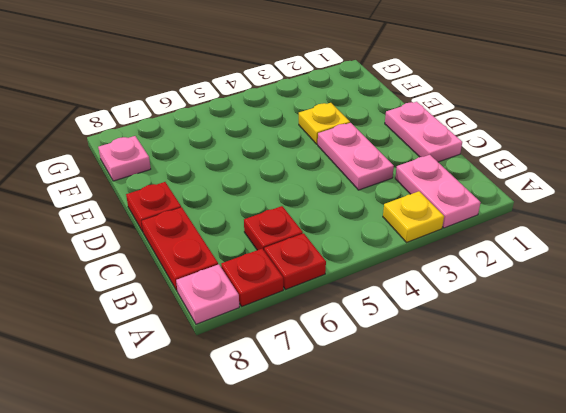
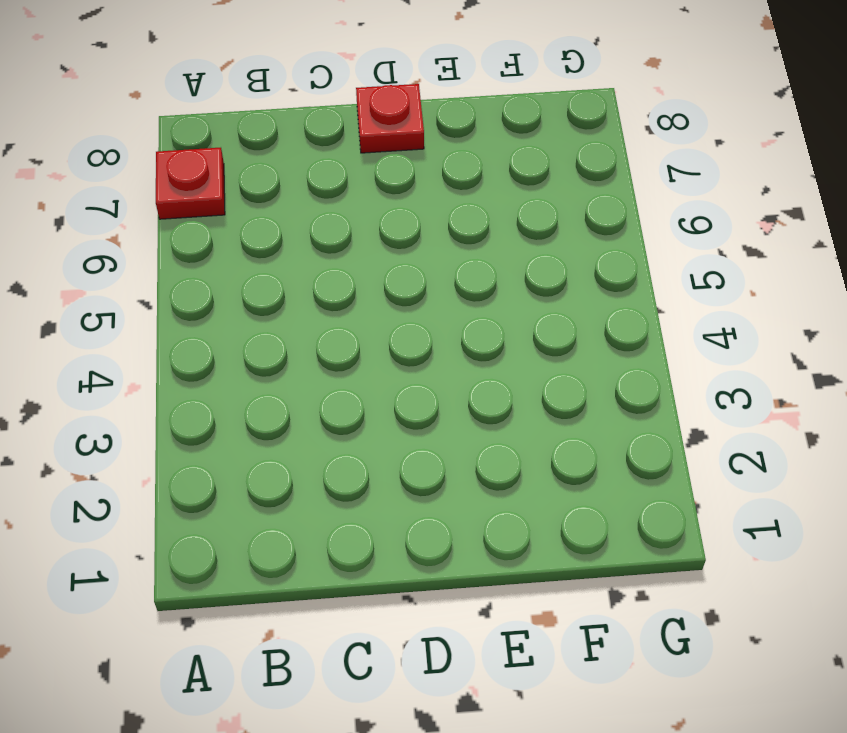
none -> pink plate A2:B2 level 1
none -> yellow plate A3 level 1
none -> red plate A6 level 1

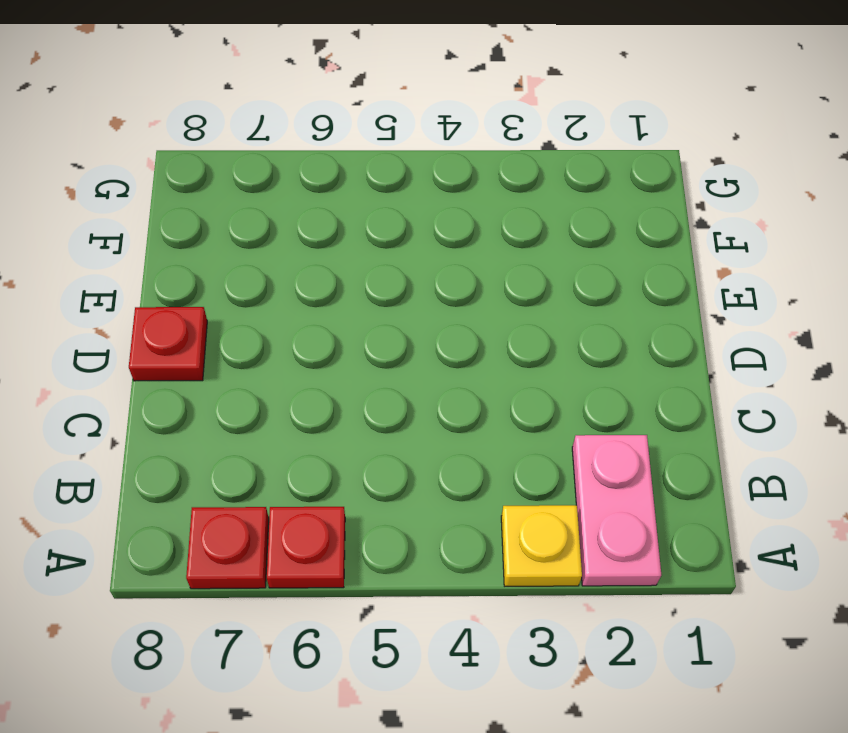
none -> pink plate A8 level 1
none -> red plate B6 level 1
none -> red plate B8:C8 level 1

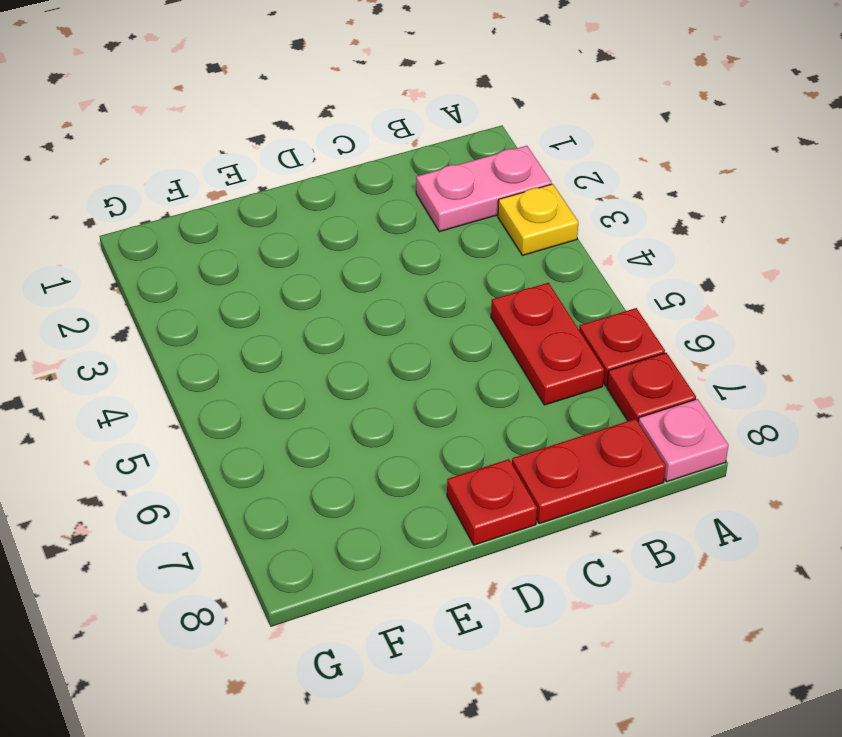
red plate B5:B6 level 1 -> red plate B6 level 1
none -> pink plate C1:D1 level 1
none -> pink plate C3:D3 level 1
none -> yellow plate E3 level 1

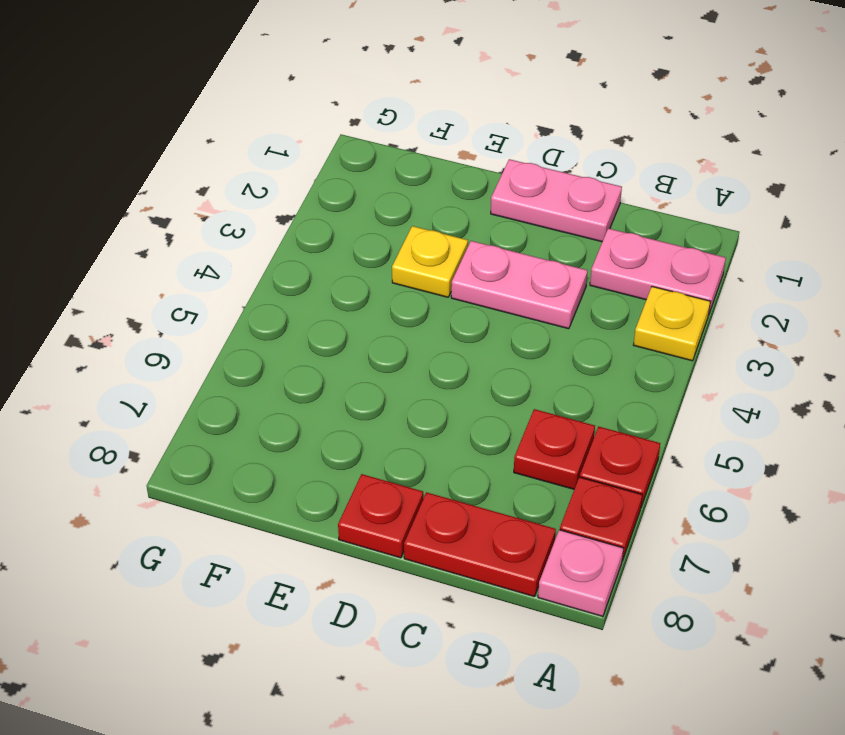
none -> pink plate F8 level 1

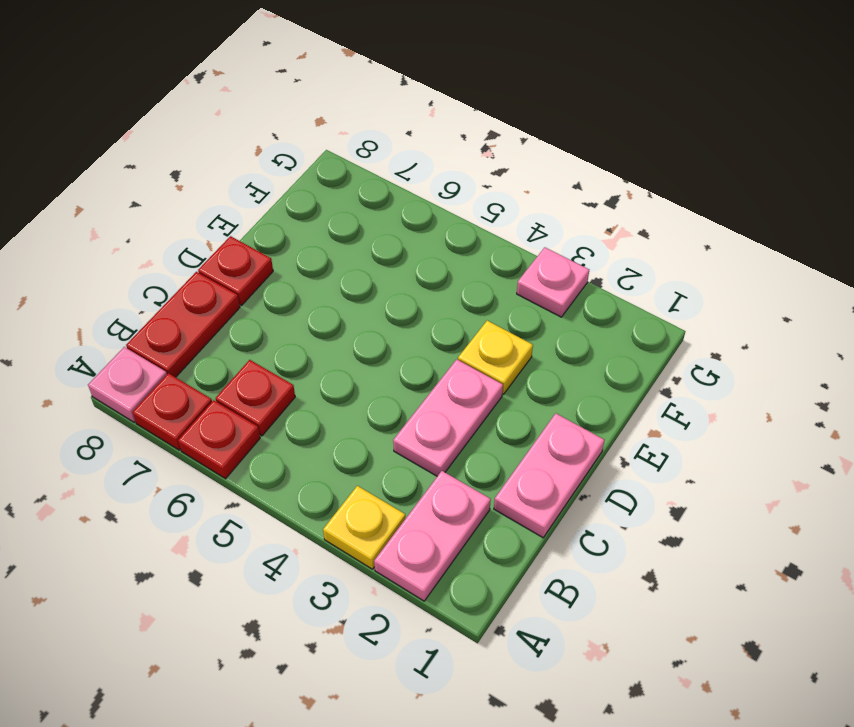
pink plate G3 level 1 -> pink plate F8 level 1

